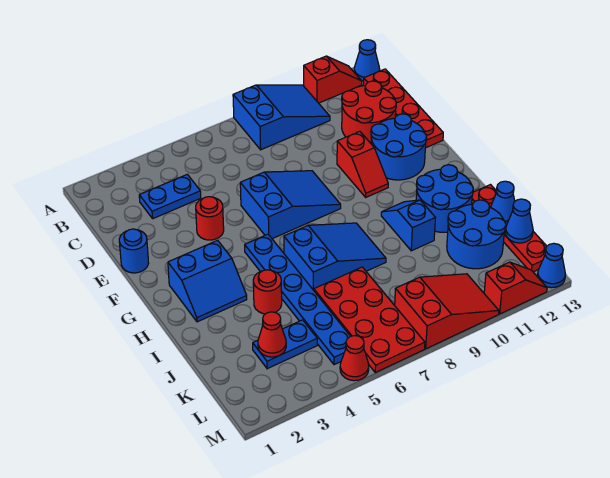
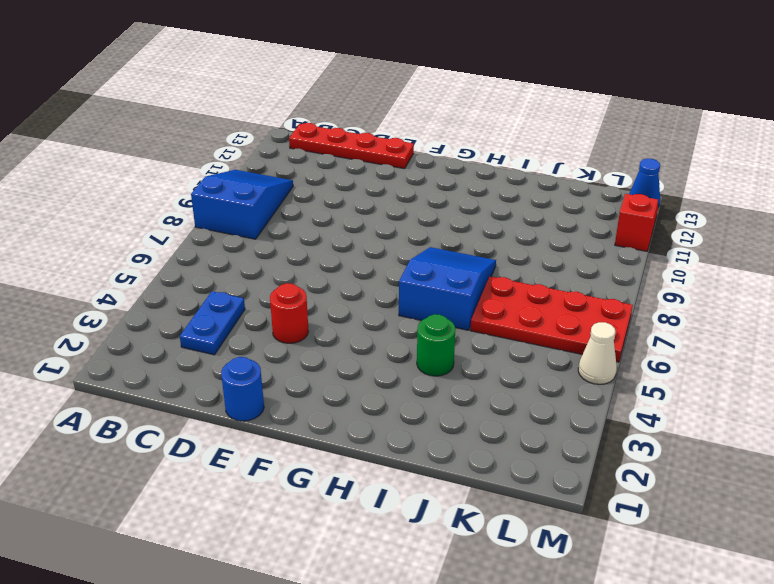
green round brick I4 level 1 -> red round brick I4 level 1
white cone M5 level 1 -> red cone M5 level 1
none -> red slope A11:A12 level 1 top 11
none -> blue cone A13 level 1
none -> red round brick C11:D12 level 1

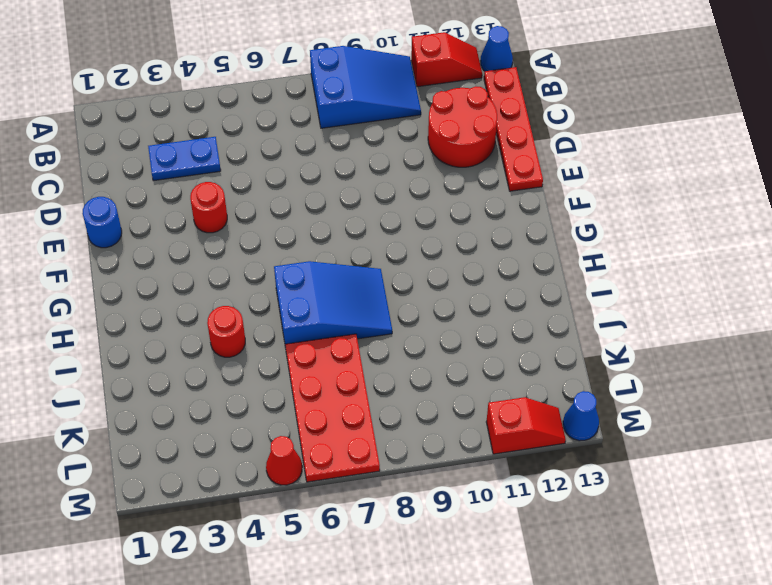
none -> blue slope E6:F8 level 1 top 6
none -> red slope E10:F10 level 1 top E
none -> blue round brick E11:F12 level 1

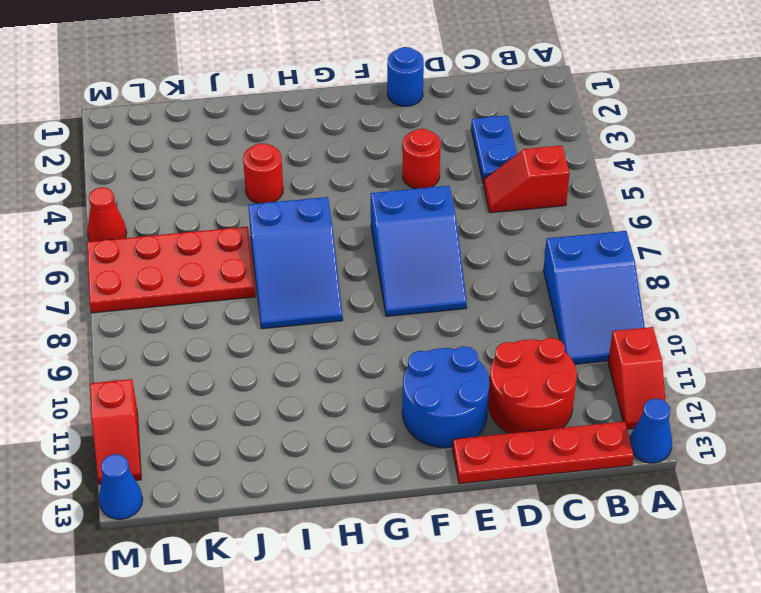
red slope B5:C5 level 1 top B -> red slope E10:F10 level 1 top E
none -> blue slope G2:H3 level 1 top G
none -> blue plate G5:L5 level 1
none -> blue slope H10:I10 level 1 top I

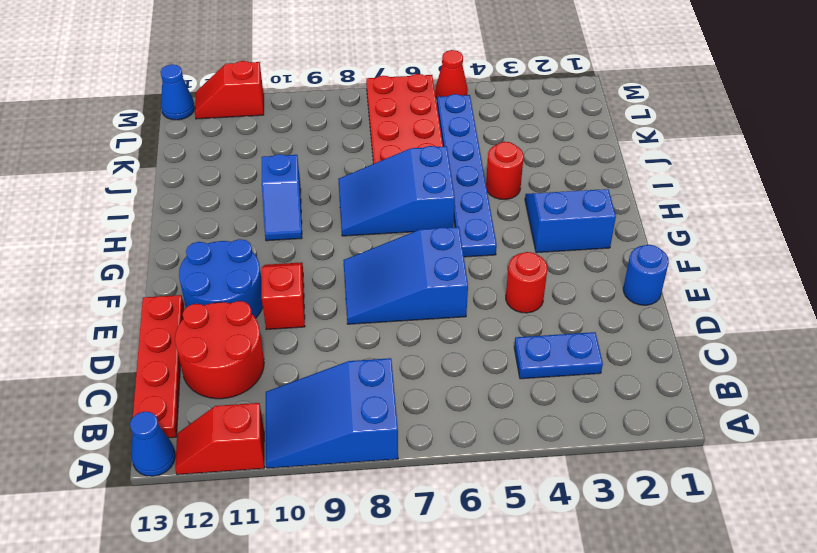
none -> blue round brick H11:I12 level 1
none -> red plate I13:L13 level 1
none -> blue round brick J11:K12 level 1

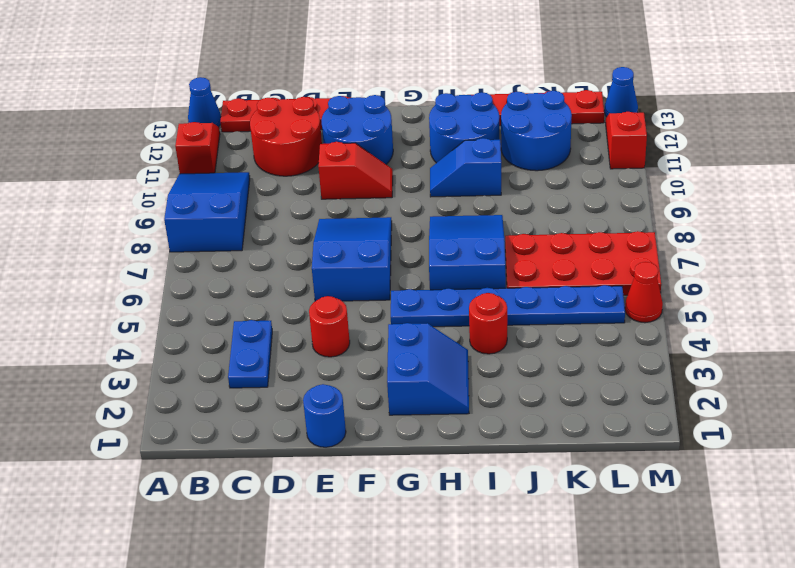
none -> blue plate K3:K4 level 1
none -> red slope L8:M10 level 1 top 8
none -> blue cone J13 level 2

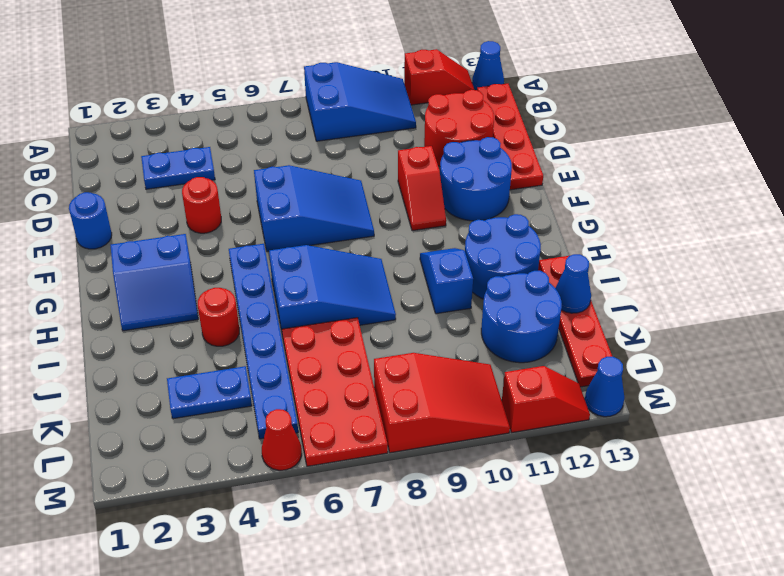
none -> red cone K3 level 2
none -> blue cone K13 level 2

